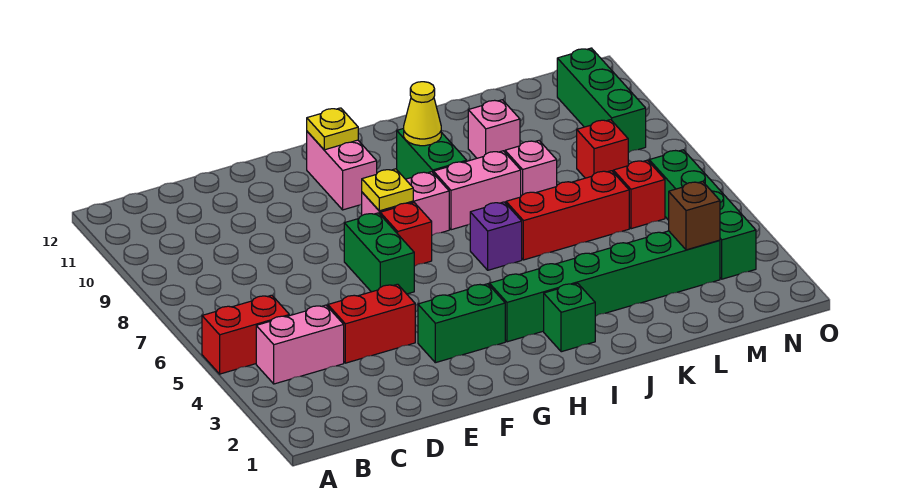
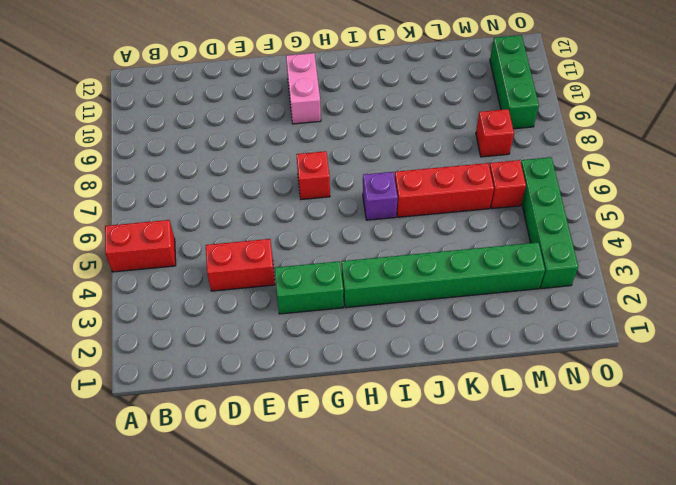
none -> pink brick B4:C4 level 1
none -> green brick F6:F7 level 1
none -> pink brick G8:H8 level 1

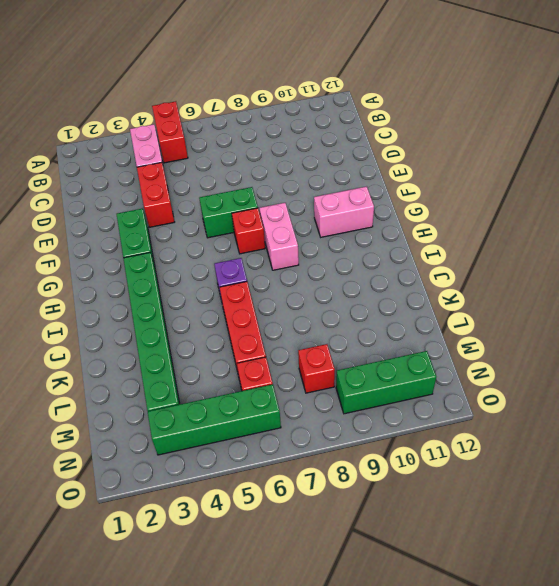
none -> green brick I2 level 1
none -> pink brick I8:J8 level 1
none -> green brick I9:I10 level 1

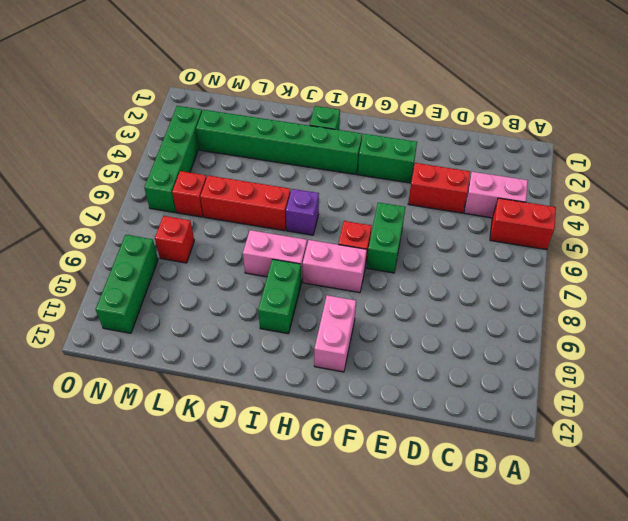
none -> pink brick K8 level 1
none -> pink brick K10 level 1
none -> yellow plate G8 level 2

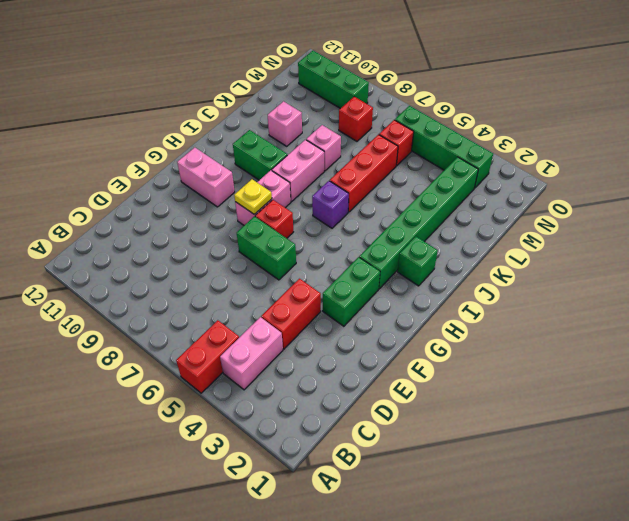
none -> yellow plate G11 level 2
none -> yellow cone I10 level 2
none -> brown brick M3 level 2

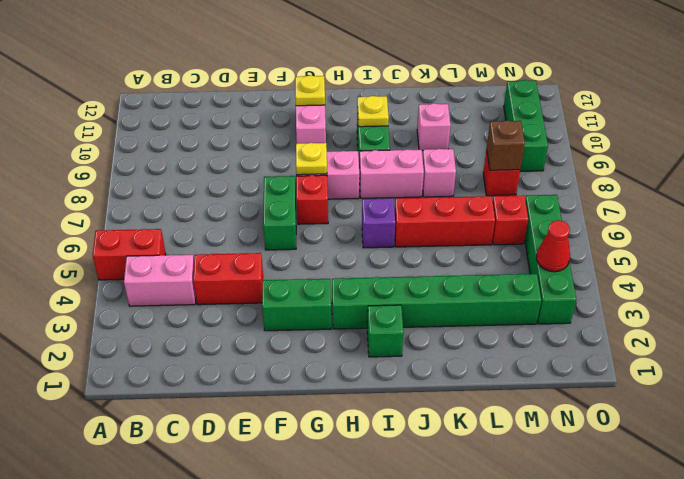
yellow plate I10 level 2 -> yellow cone I10 level 2
brown brick M8 level 2 -> brown brick M3 level 2
red cone N4 level 2 -> none

